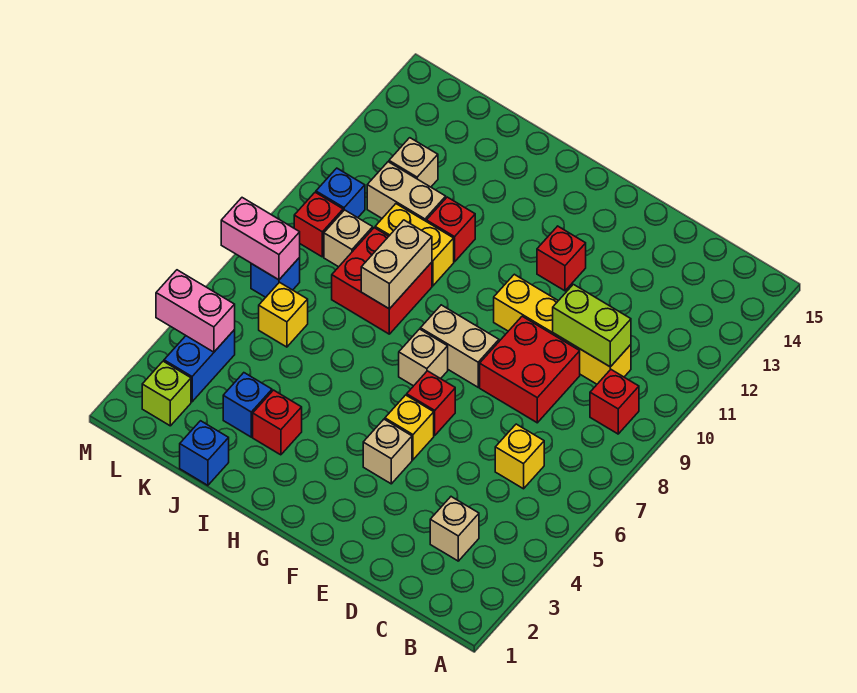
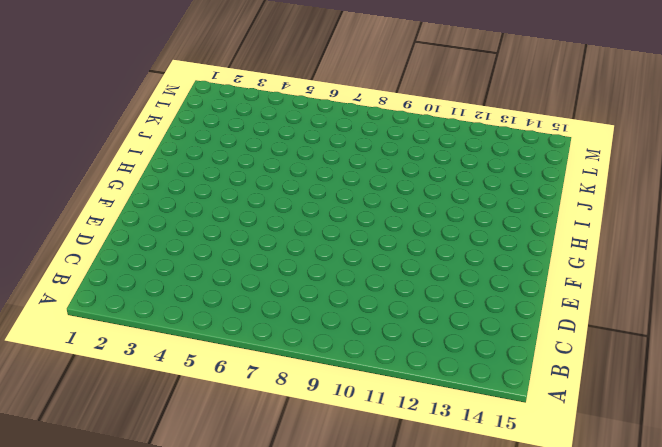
none -> red brick B9 level 1
none -> tan brick C3 level 1
none -> yellow brick C6 level 1
none -> yellow brick C10:F10 level 1

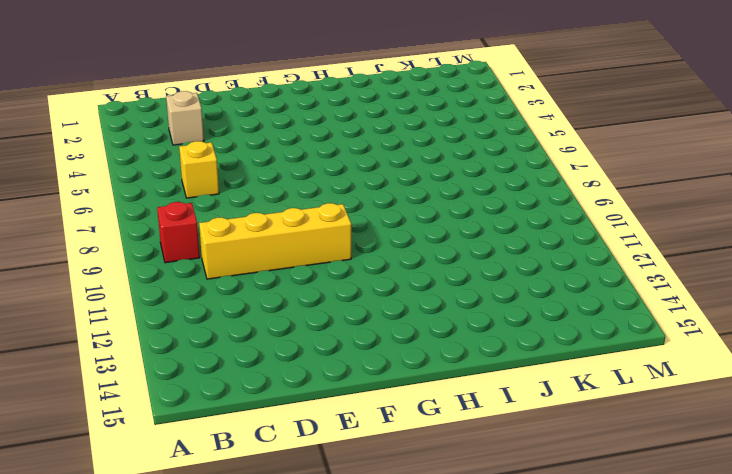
none -> red brick D8:E9 level 1
none -> tan brick F4 level 1
none -> yellow brick F5 level 1
none -> red brick F6 level 1

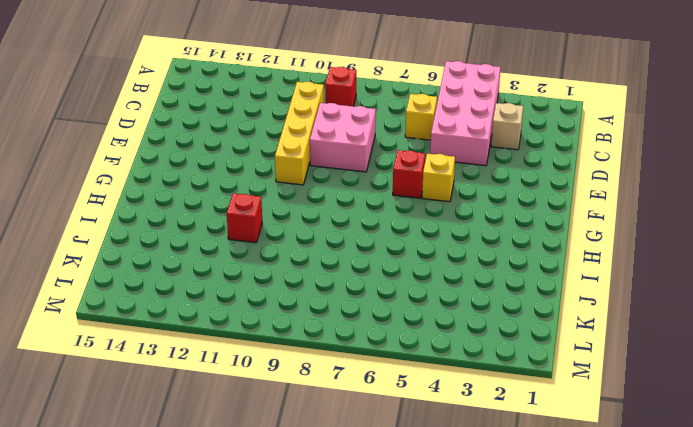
pink brick A4:D5 level 1 -> none
pink brick D8:E9 level 1 -> red brick D8:E9 level 1
none -> tan brick F4 level 1
none -> tan brick F8:G8 level 1
none -> red brick F12 level 1
none -> tan brick G7 level 1

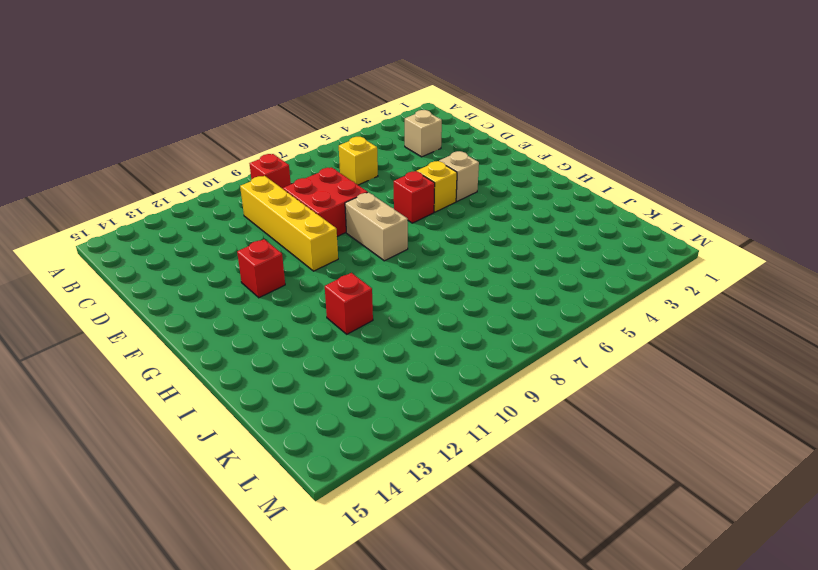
none -> tan brick G7 level 1
none -> red brick I3 level 1
none -> red brick I8:J9 level 1
none -> yellow brick I10:J10 level 1

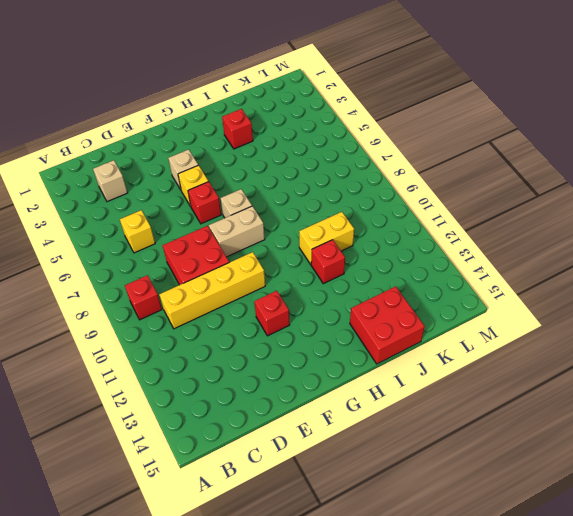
red brick I14:J15 level 1 -> red brick I8:J9 level 1
none -> blue brick J1 level 1
none -> blue brick J3 level 1
none -> tan brick J11:K11 level 1
none -> yellow brick K6 level 1

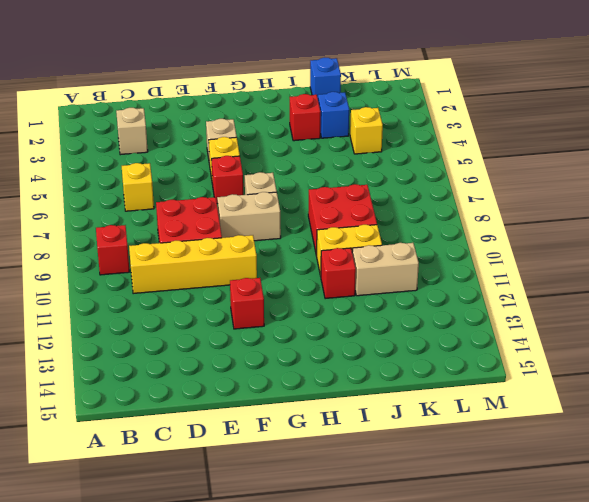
yellow brick K4 level 1 -> yellow brick K6 level 1
none -> tan brick K9 level 1
none -> tan brick K12 level 1
none -> lime brick L2 level 1
none -> blue brick L3:L4 level 1

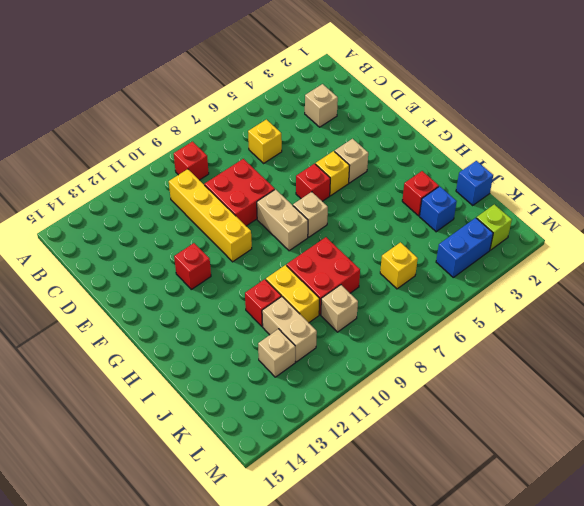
none -> blue brick L7 level 1
none -> red brick L9 level 1
none -> blue brick L10 level 1
none -> lime brick C10:D10 level 2

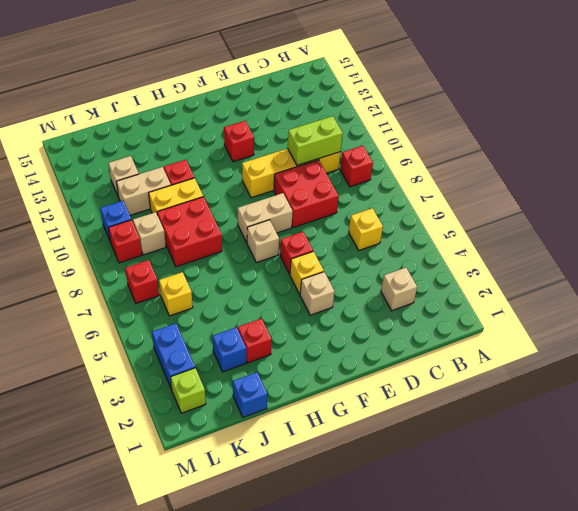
red brick L7 level 1 -> blue brick L7 level 1
none -> tan brick I8:I9 level 2
none -> pink brick L4:M4 level 2
none -> pink brick L7:M7 level 2

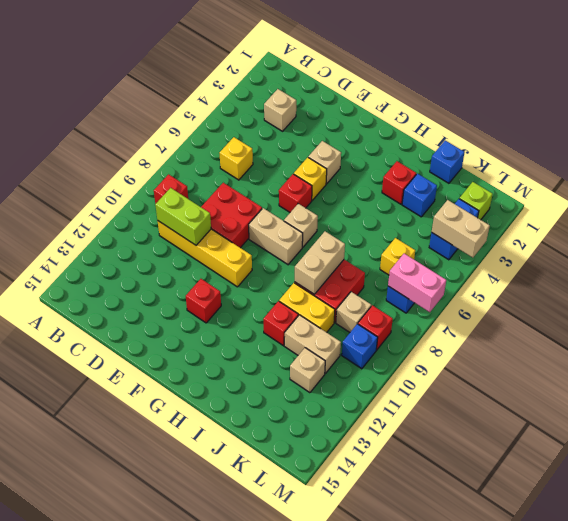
tan brick L4:M4 level 2 -> pink brick L4:M4 level 2

